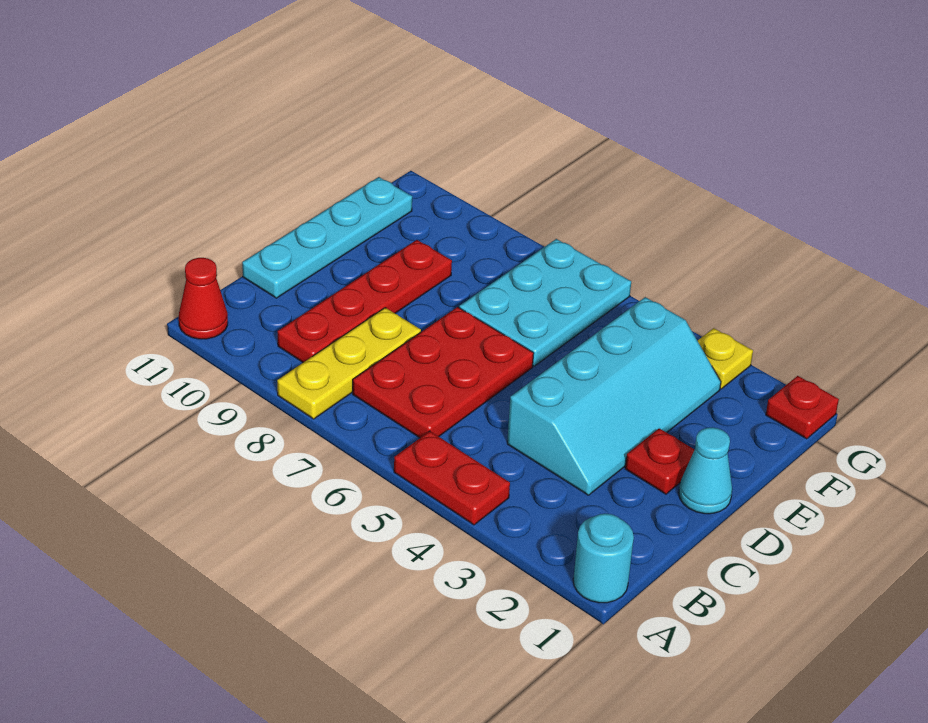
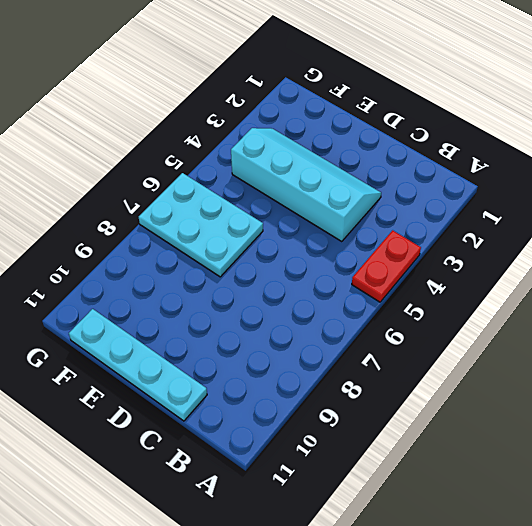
none -> cyan round brick A1 level 1
none -> yellow plate A8:C8 level 1
none -> red cone A11 level 1

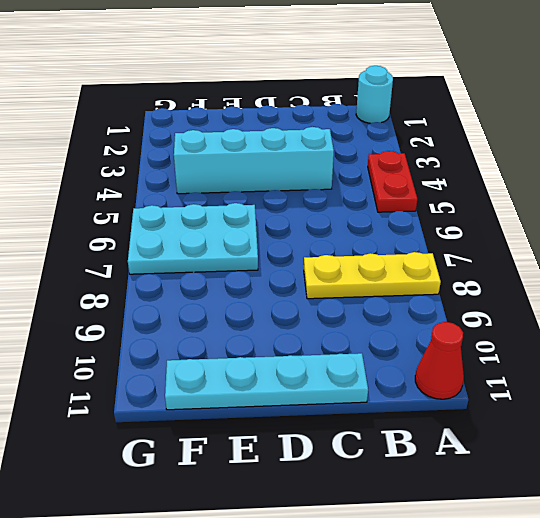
none -> red plate B6:D7 level 1
none -> red plate B9:E9 level 1
none -> cyan cone D1 level 1

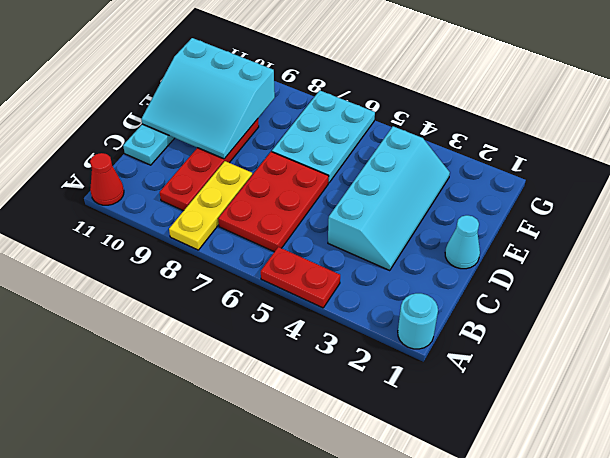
cyan slope D9:F11 level 2 top F -> none
none -> red plate D2 level 1
none -> red plate G1 level 1
none -> yellow plate G3 level 1

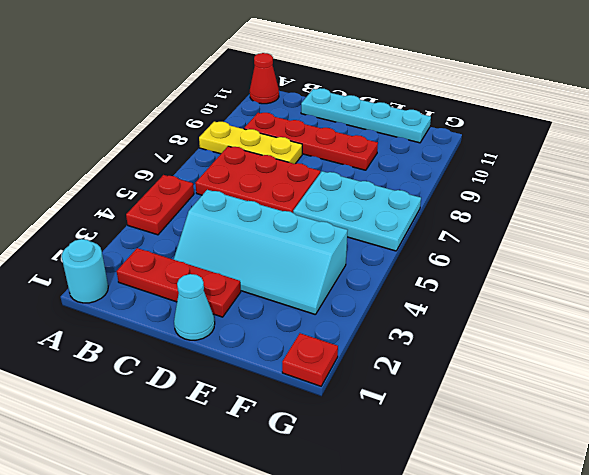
red plate B2:D2 level 1 -> red plate D2 level 1
none -> yellow plate G3 level 1

